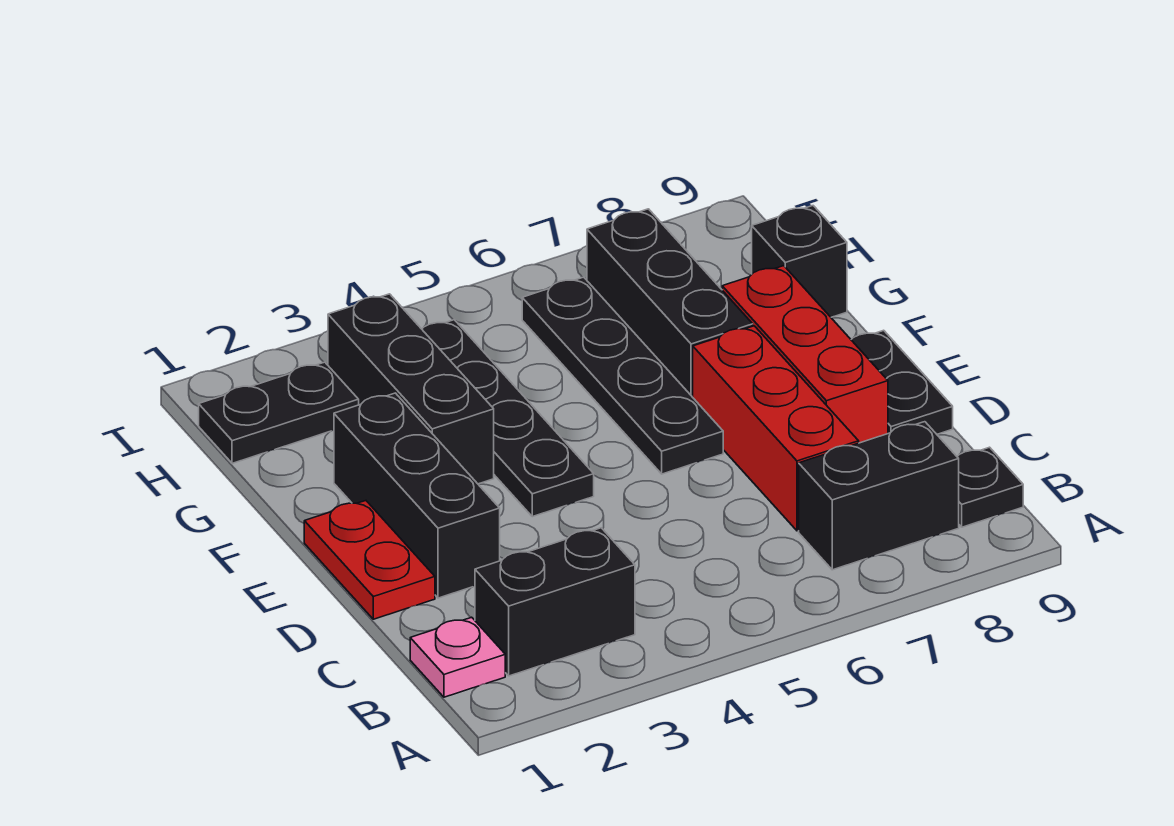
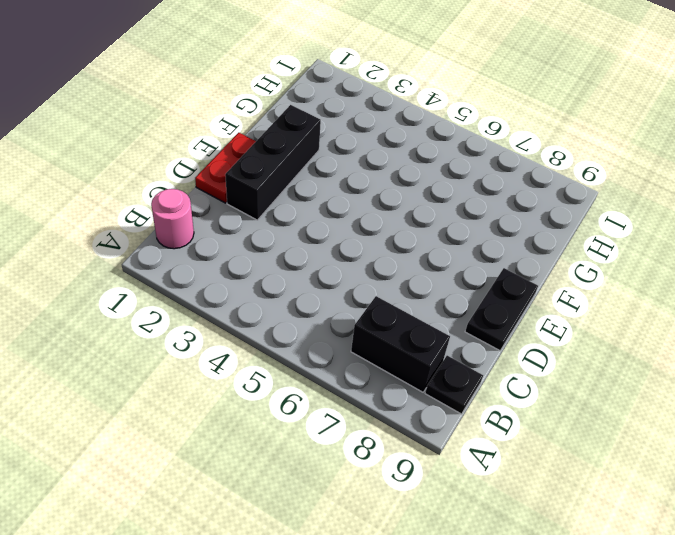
pink round brick B1 level 1 -> pink plate B1 level 1
none -> black brick B2:B3 level 1
none -> red brick C7:E7 level 1
none -> red brick D8:F8 level 1

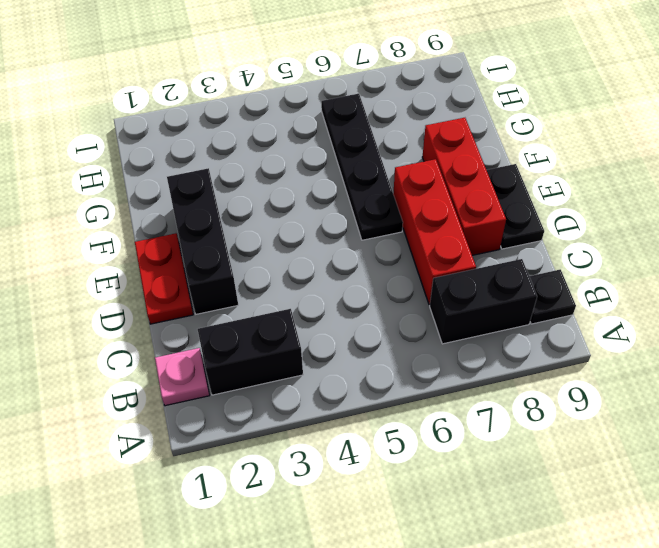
none -> black plate E4:H4 level 1
none -> black brick F3:H3 level 1
none -> black brick F7:H7 level 1

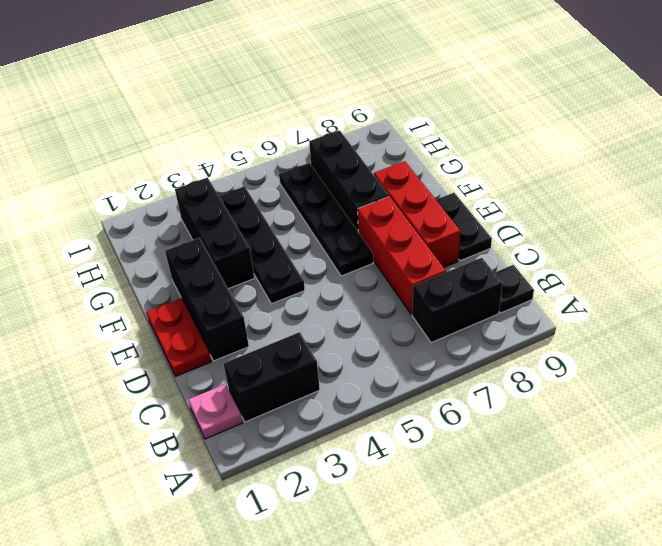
none -> black brick G9 level 1
none -> black plate H1:H2 level 1

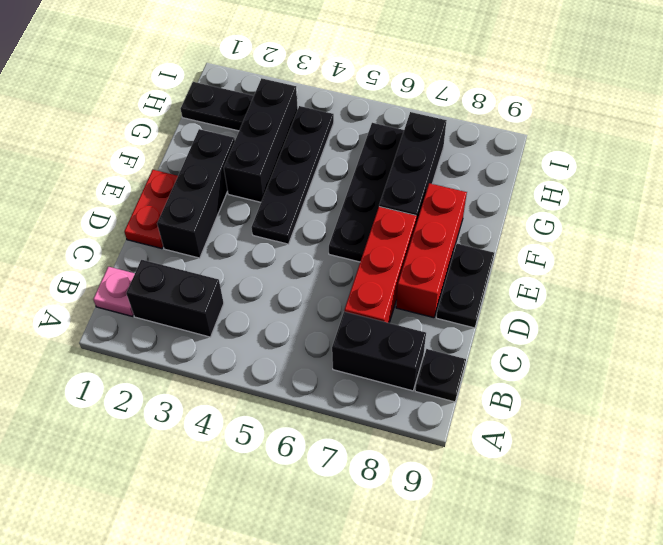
none -> black brick G9 level 1

